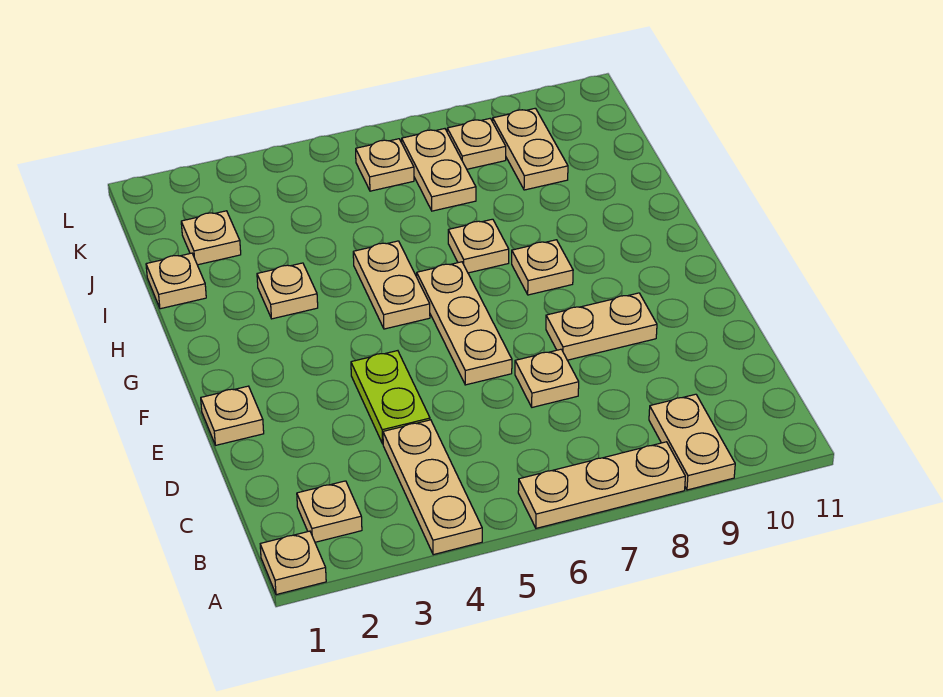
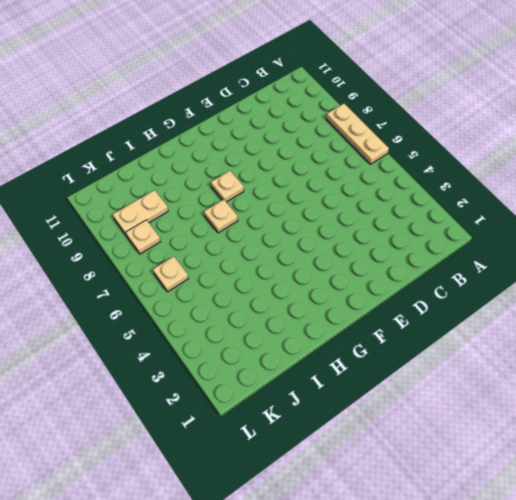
none -> tan plate A1 level 1
none -> tan plate A4:C4 level 1
none -> tan plate A9:B9 level 1

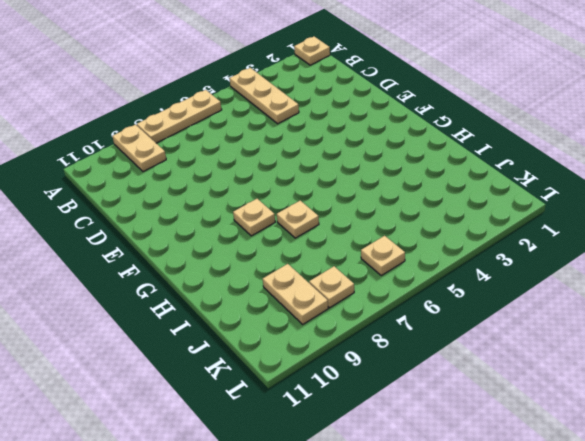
none -> tan plate B2 level 1
none -> lime plate D4:E4 level 1
none -> tan plate D7 level 1

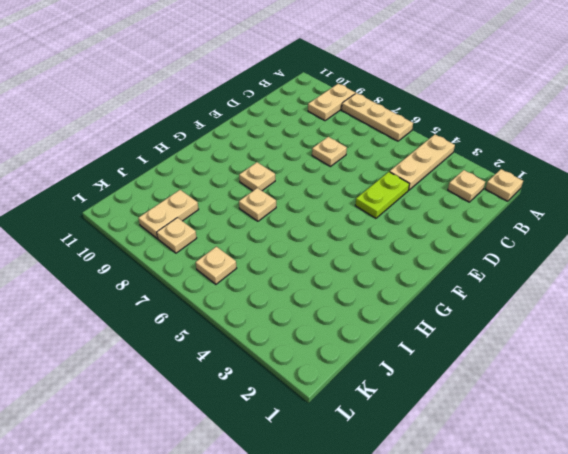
none -> tan plate E1 level 1
none -> tan plate E6:G6 level 1
none -> tan plate E8:E9 level 1

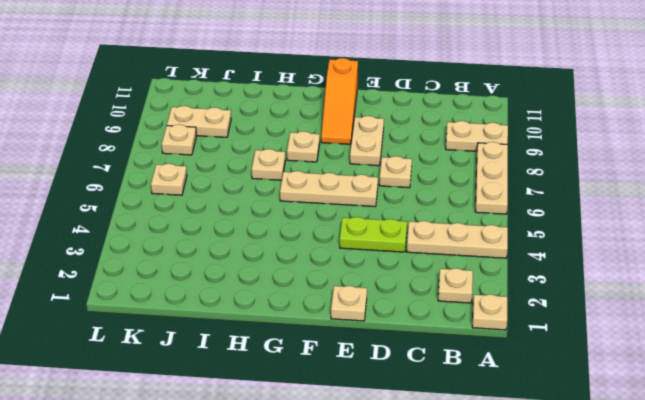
orange slope F9:F11 level 1 top 11 -> none
none -> tan plate G5:H5 level 1
none -> tan plate H3 level 1
none -> tan plate I1 level 1

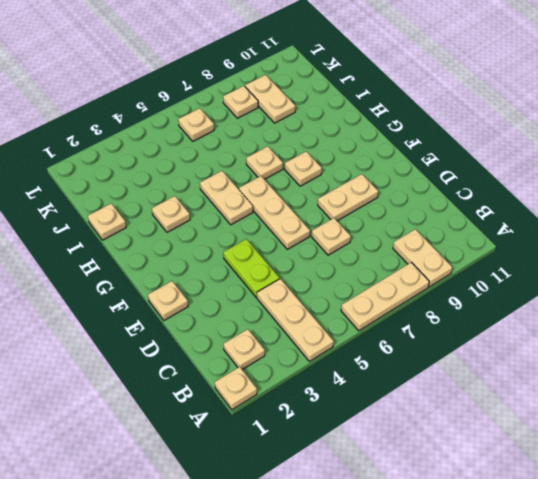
none -> tan plate J2 level 1
none -> tan plate J7:K7 level 1

